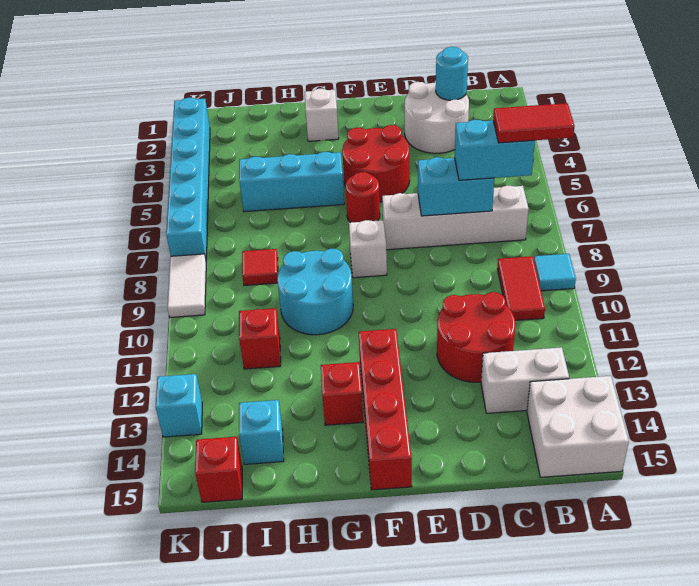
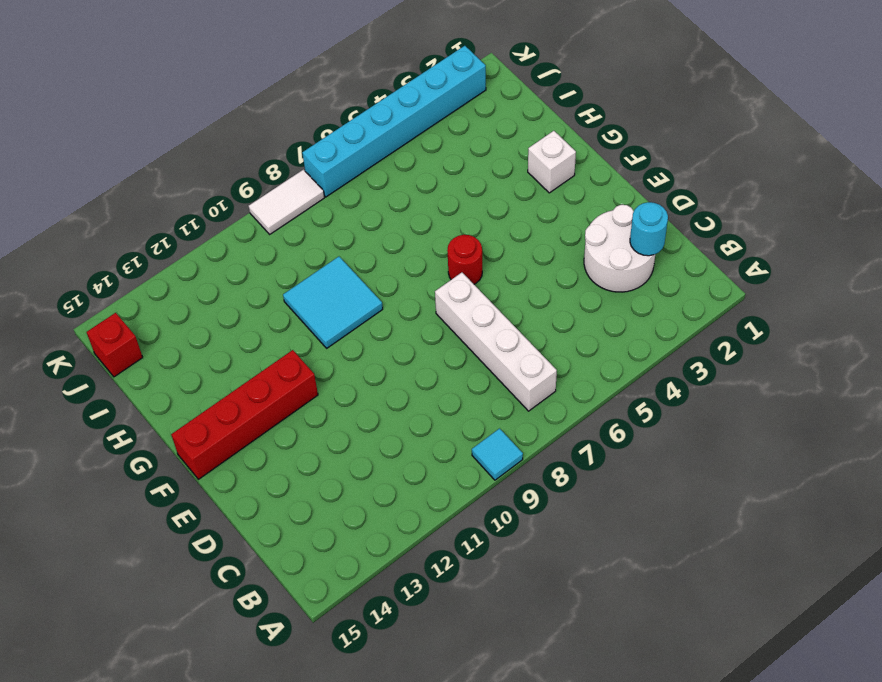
cyan tile G9:H10 level 1 -> cyan round brick G9:H10 level 1
none -> white brick A14:B15 level 1
none -> red tile B9:B10 level 1
none -> white brick B13:C13 level 1

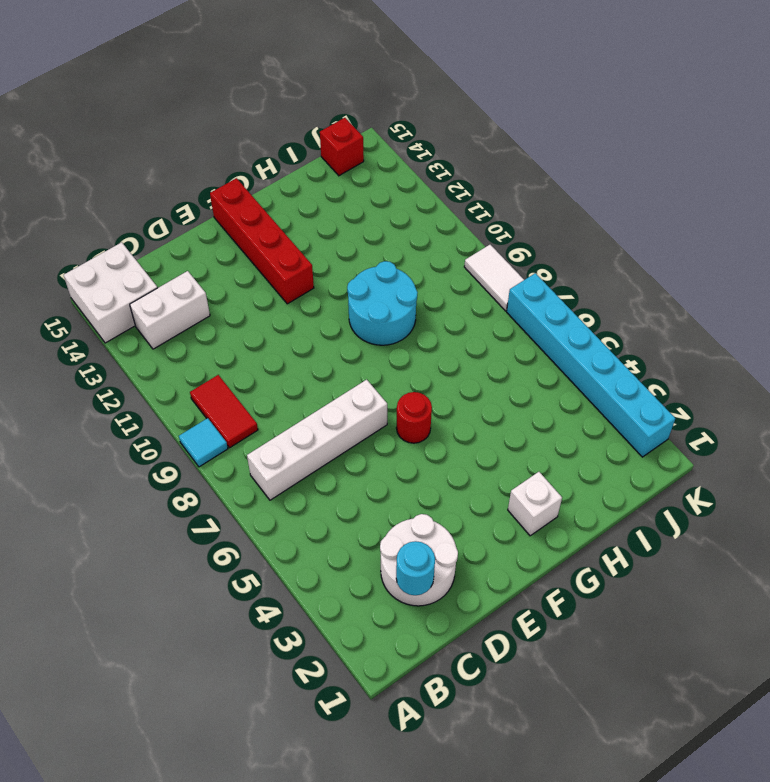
none -> red round brick C11:D12 level 1
none -> red round brick E4:F5 level 1
none -> white brick F8 level 1

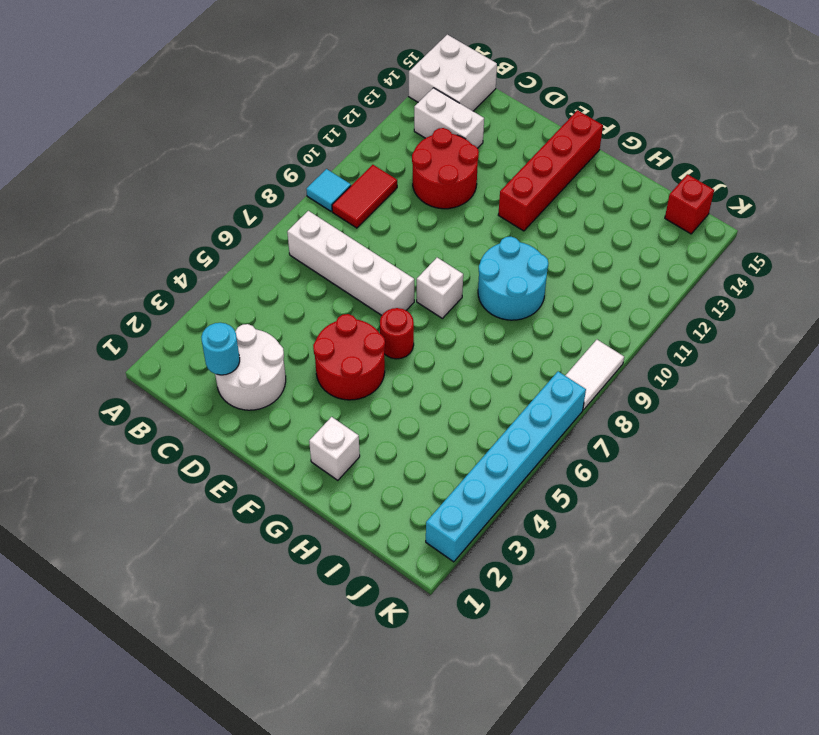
none -> cyan brick G5:I5 level 1
none -> red brick G13 level 1
none -> red tile I8 level 1

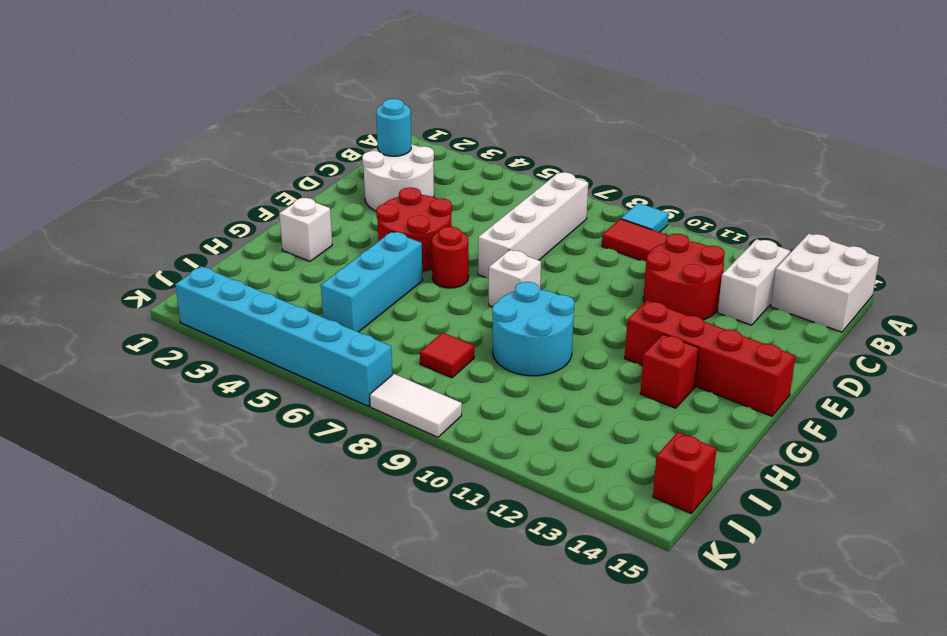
none -> red brick I11 level 1
none -> cyan brick I14 level 1
none -> cyan brick K13 level 1

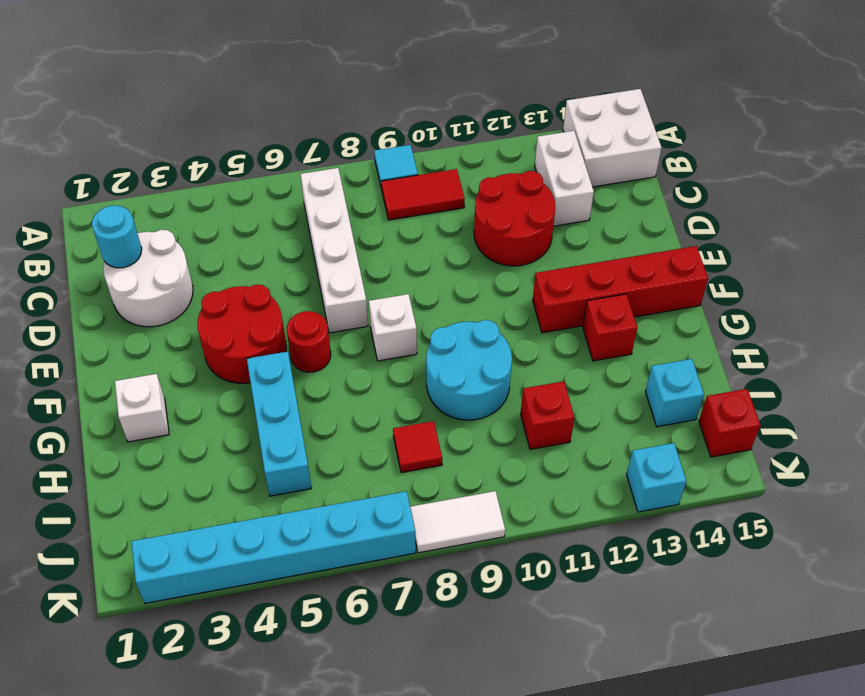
none -> cyan brick C7:D7 level 2
none -> cyan brick B7:C7 level 3
none -> red tile A7:B7 level 4

